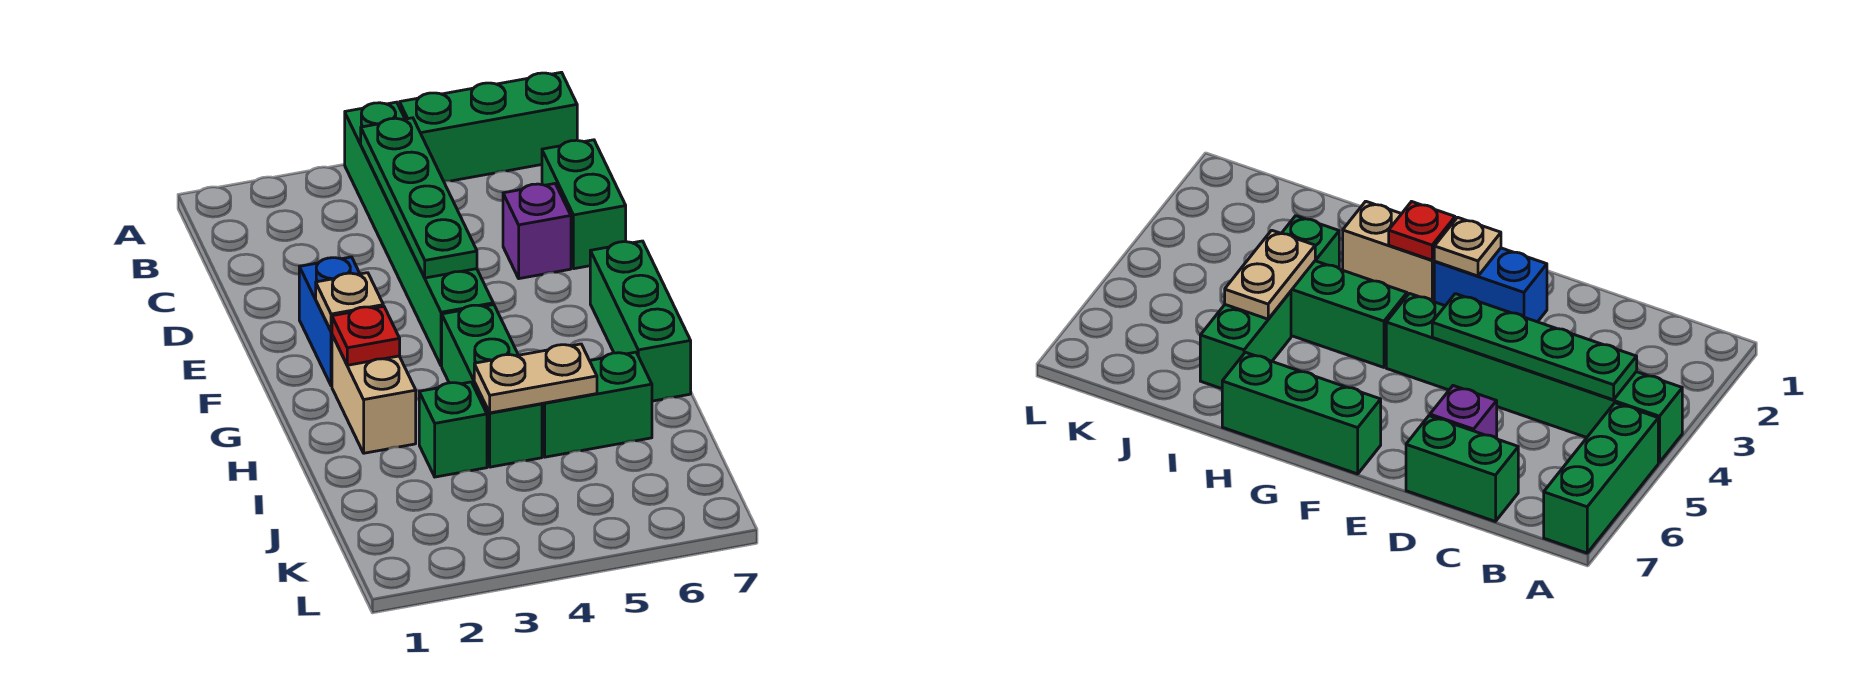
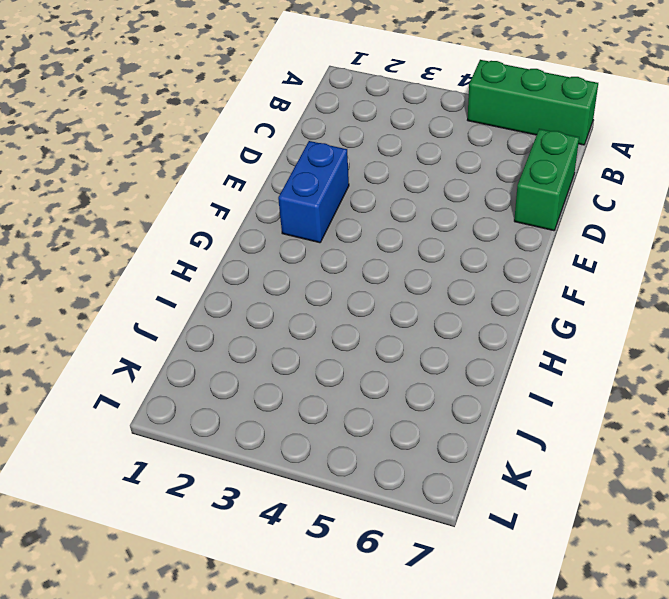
none -> green brick A4:F4 level 1
none -> purple brick D6 level 1
none -> green brick F7:H7 level 1

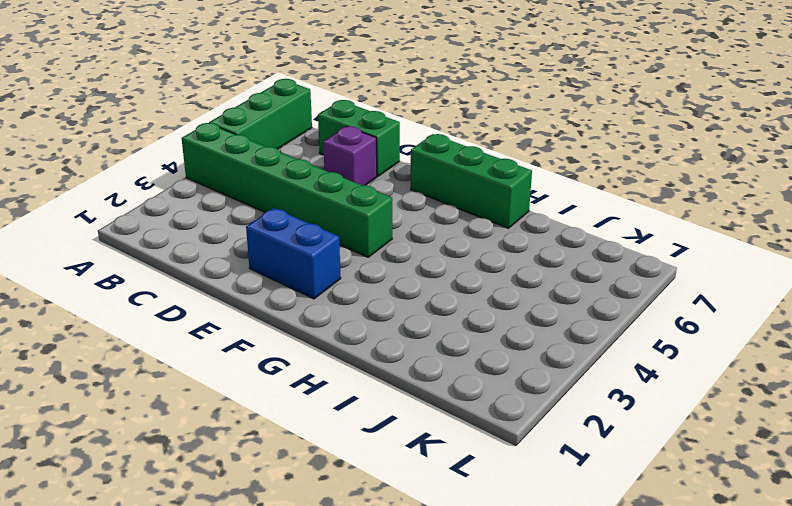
none -> tan brick G2:H2 level 1
none -> green brick G4:I4 level 1
none -> green brick I3 level 1

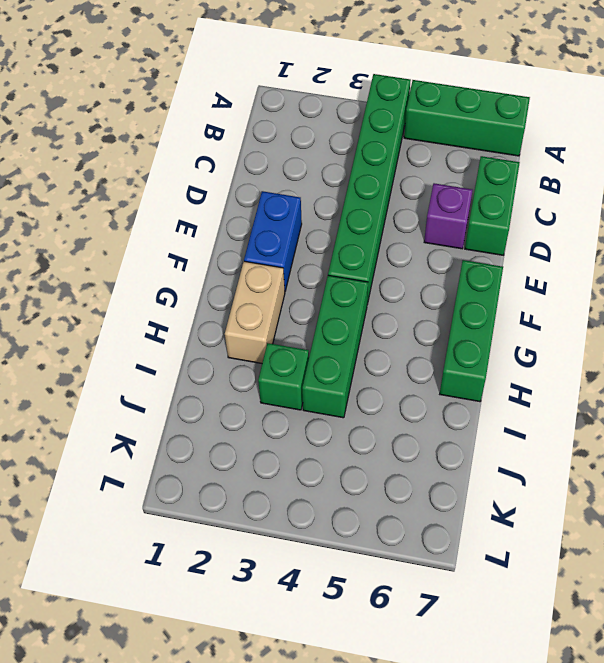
none -> green brick I5:I6 level 1
none -> green plate B4:E4 level 2
none -> tan plate F2 level 2

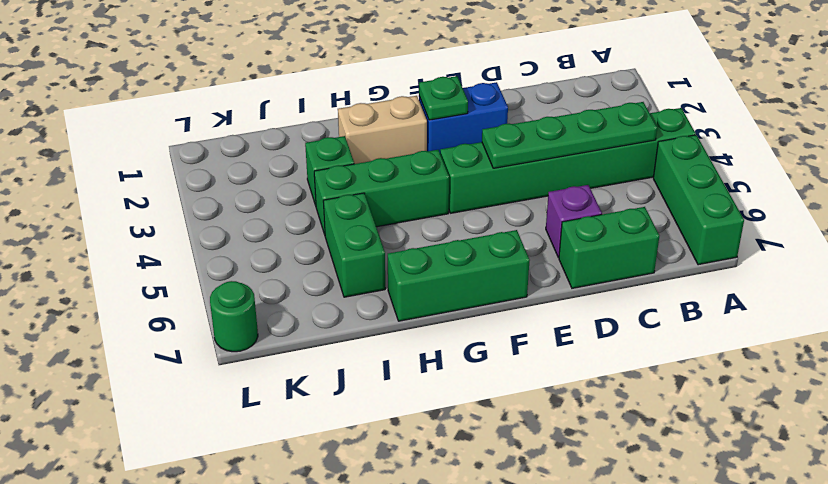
green plate F2 level 2 -> tan plate F2 level 2
green round brick L7 level 1 -> none
none -> red plate G2 level 2
none -> tan plate I4:I5 level 2

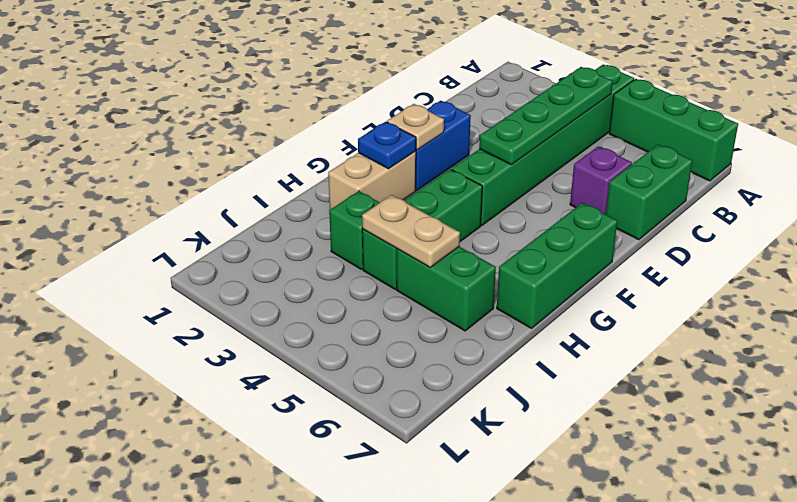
blue plate G2 level 2 -> red plate G2 level 2

